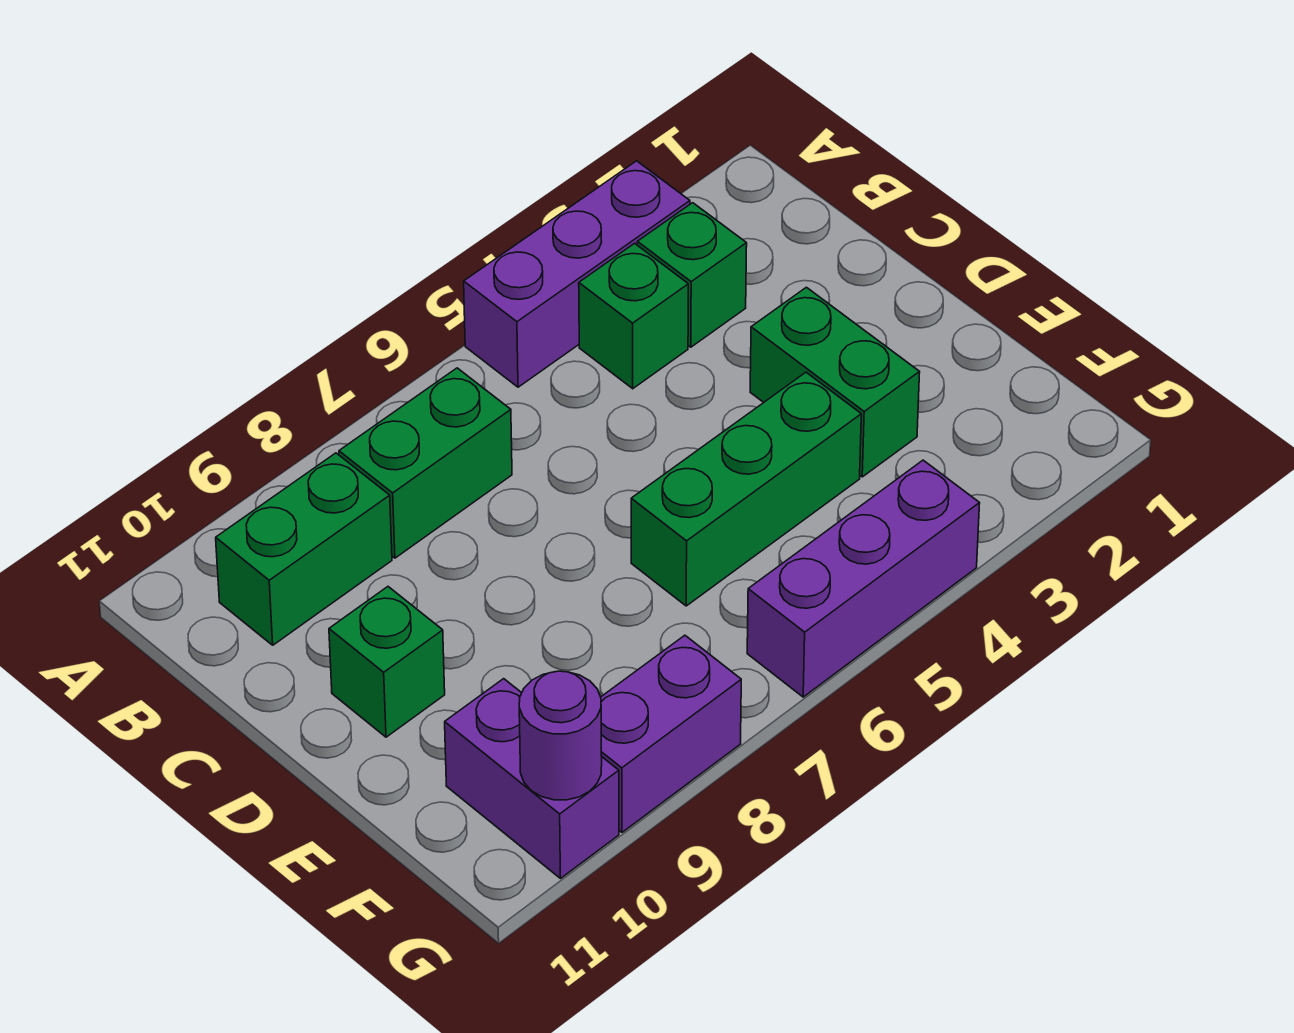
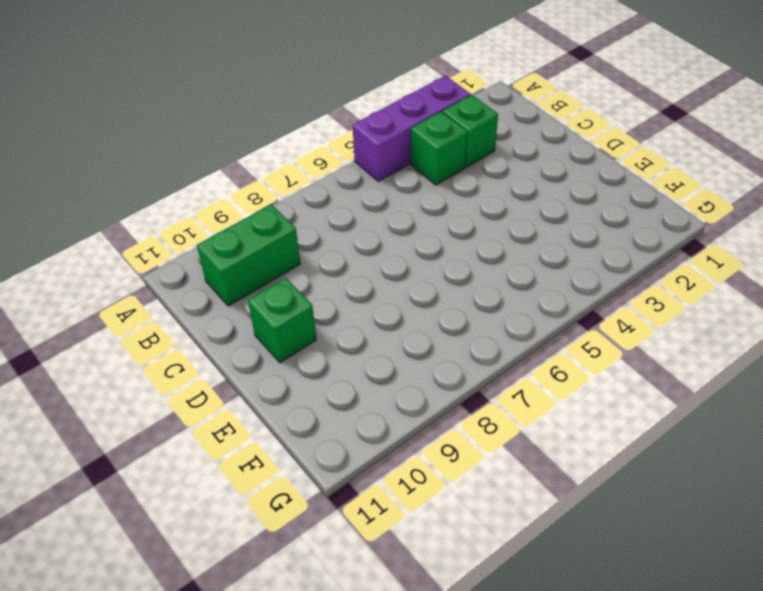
none -> green brick B7:B8 level 1
none -> green brick D3:E3 level 1
none -> green brick E4:E6 level 1

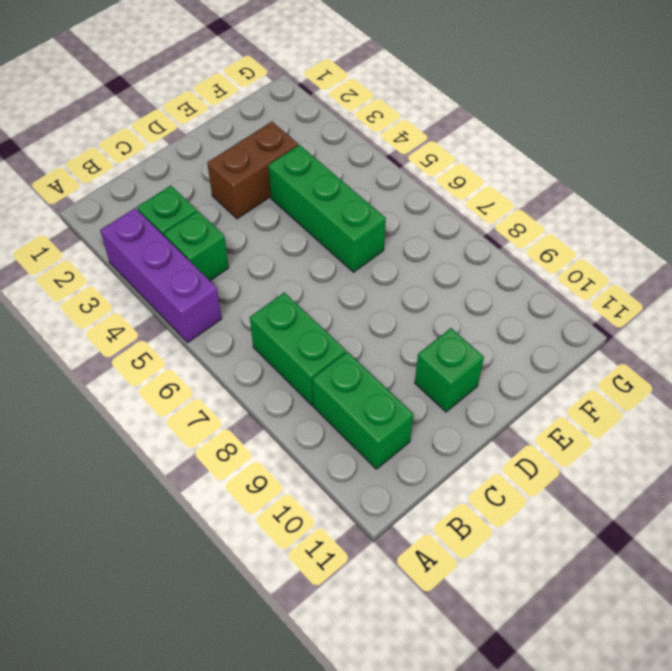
brown brick D3:E3 level 1 -> green brick D3:E3 level 1
none -> purple brick F10:G10 level 1
none -> purple brick G4:G6 level 1
none -> purple brick G8:G9 level 1

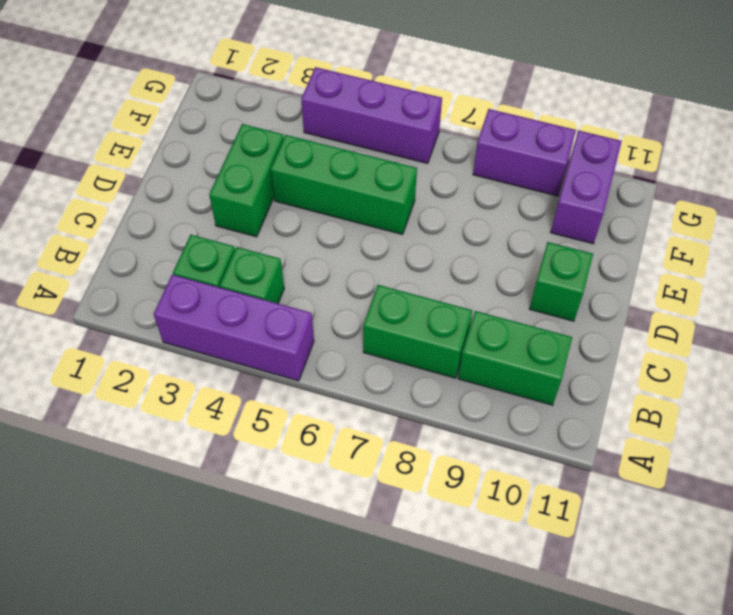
none -> purple round brick G10 level 2

